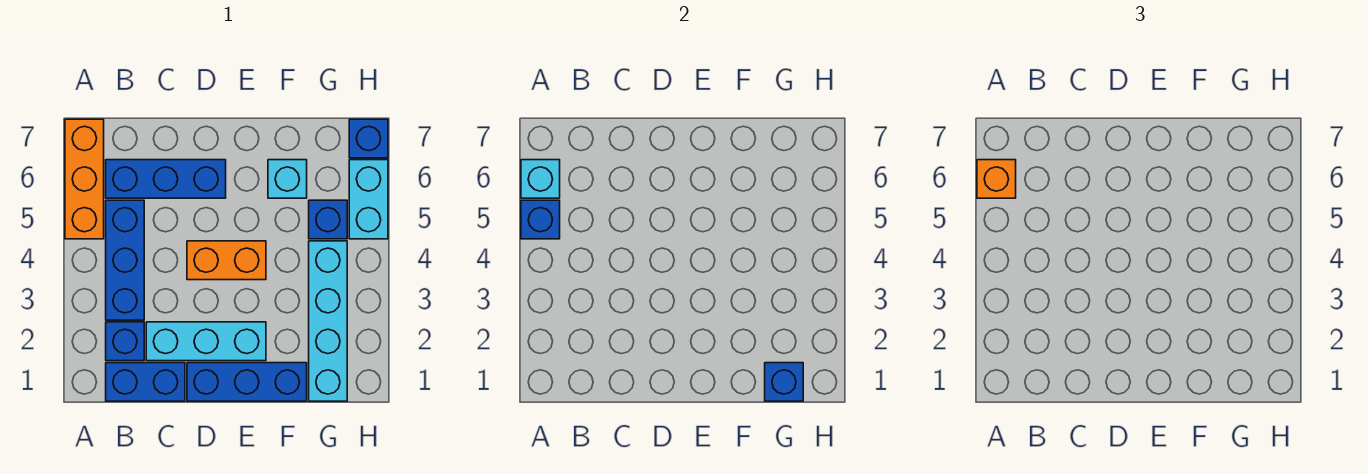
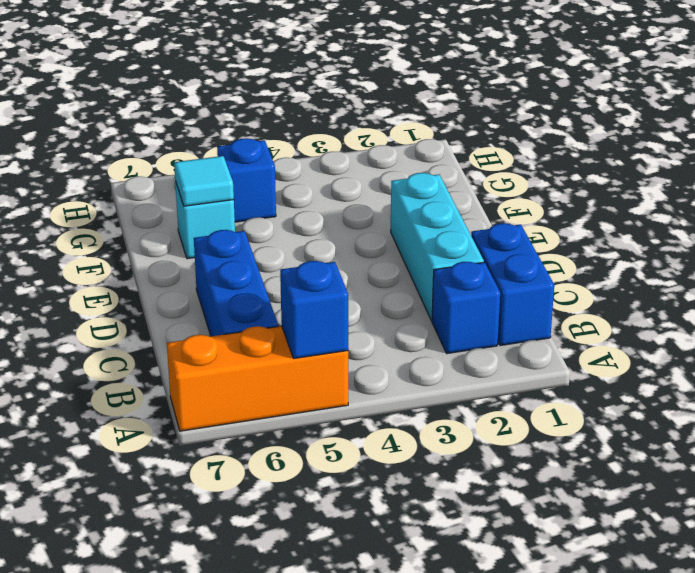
cyan tile F6 level 2 -> none
none -> blue brick B3:B5 level 1
none -> blue brick D1:F1 level 1
none -> orange brick D4:E4 level 1

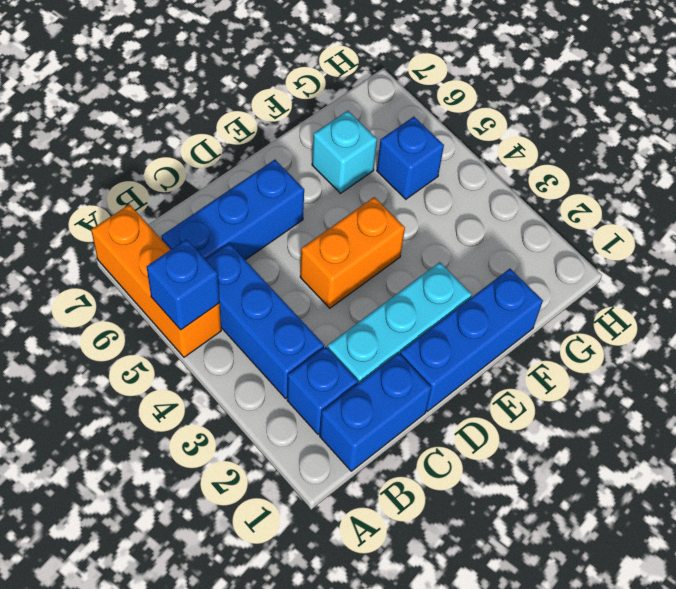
none -> cyan brick G1:G4 level 1
none -> cyan brick H5:H6 level 1
none -> blue brick H7 level 1

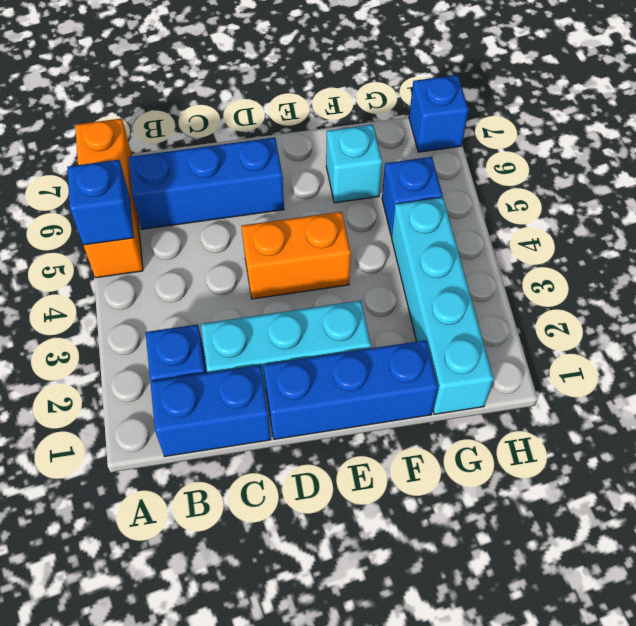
none -> blue brick B3:B5 level 1
none -> cyan brick H5:H6 level 1
none -> cyan brick A6 level 2

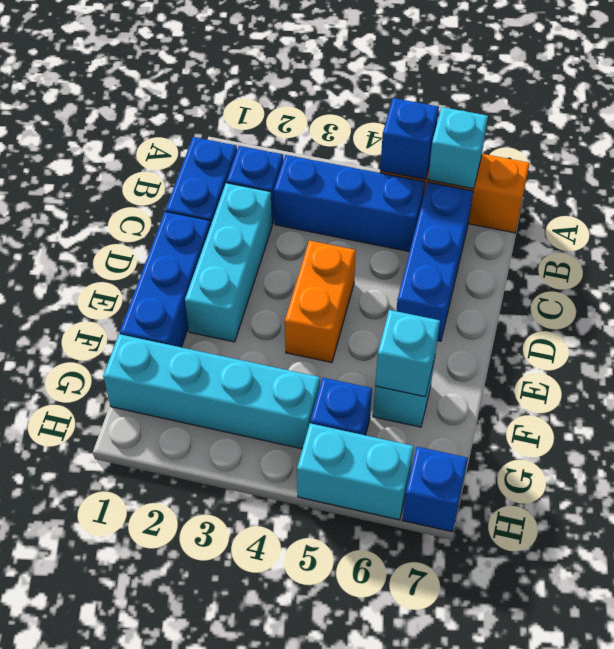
cyan brick F6 level 2 -> none
none -> blue brick G1 level 2
none -> orange brick A6 level 3

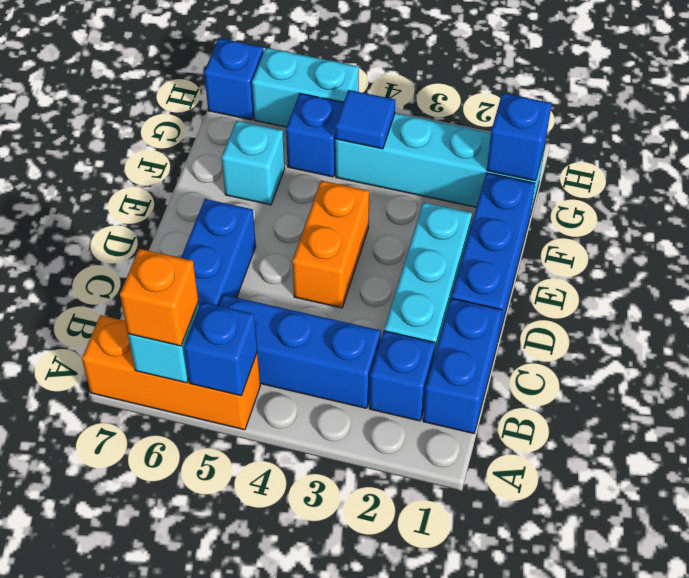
blue tile G4 level 2 -> none

